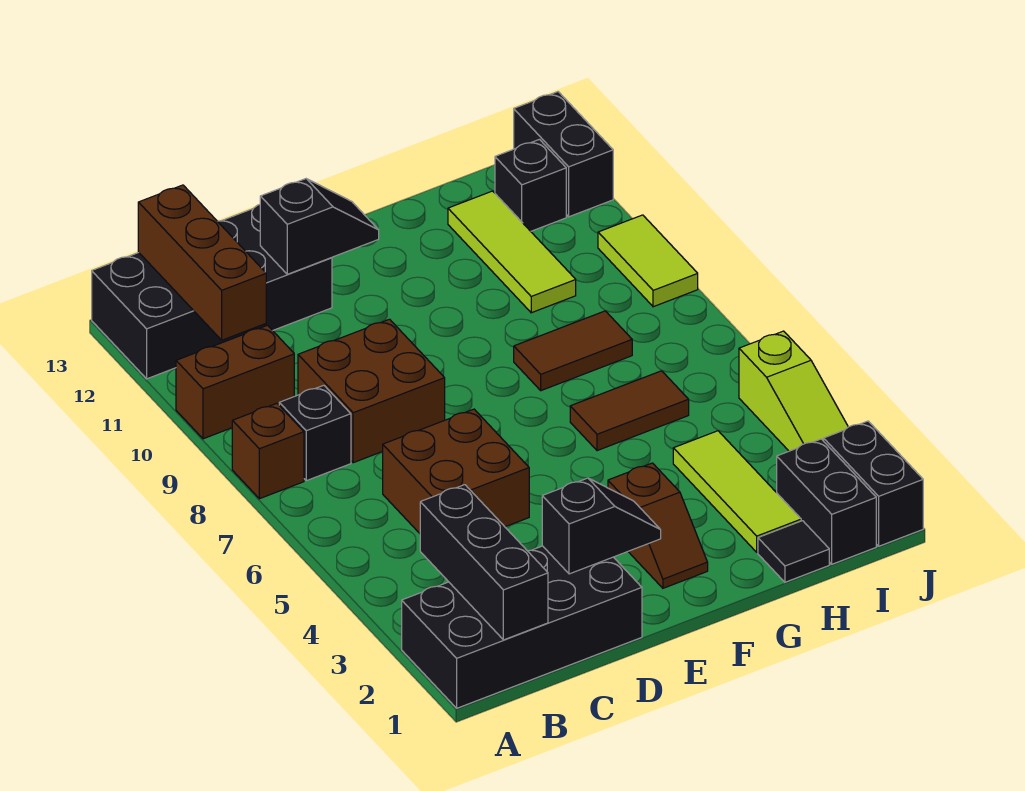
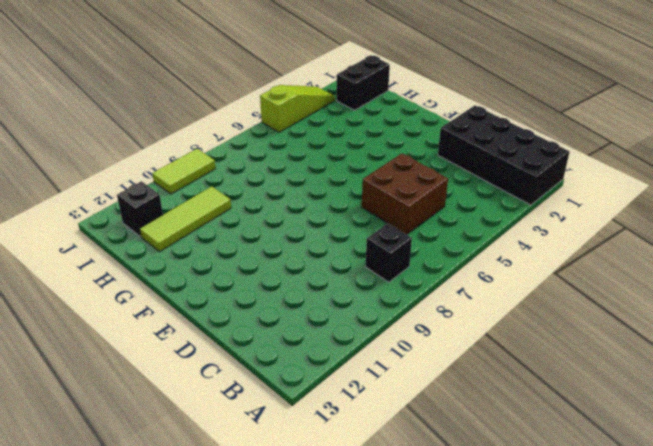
none -> brown brick A8 level 1
none -> brown brick A10:B10 level 1
none -> black brick A12:D13 level 1

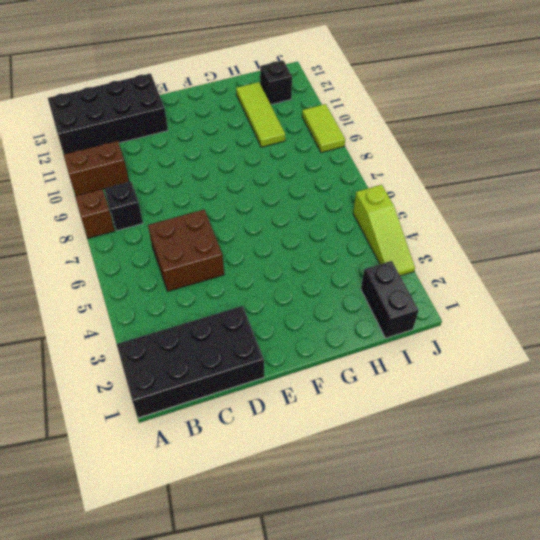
none -> brown brick C8:D9 level 1
none -> brown slope F2:F3 level 1 top 3
none -> brown tile G6:H6 level 1

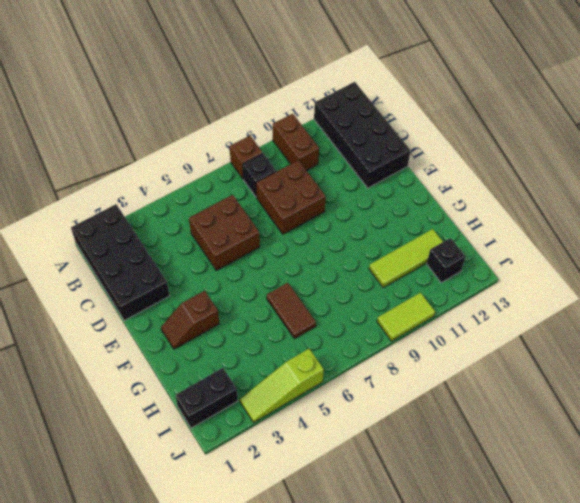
none -> brown tile G8:H8 level 1
none -> black tile H1 level 1
none -> lime tile H2:H4 level 1

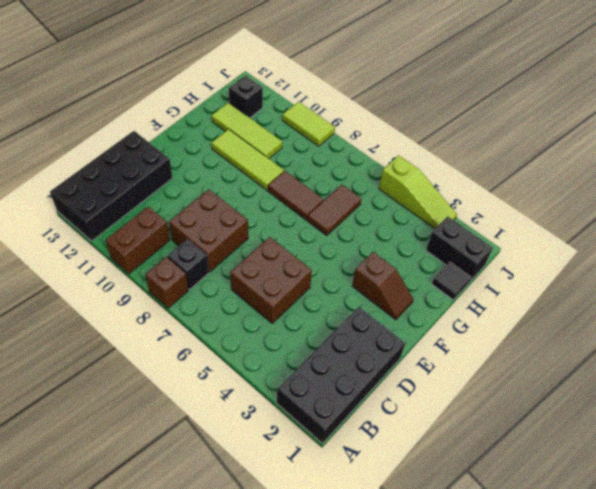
brown tile G7:G8 level 1 -> brown tile G8:H8 level 1
lime tile G9:G11 level 1 -> lime tile H2:H4 level 1
none -> black brick J1:J2 level 1
none -> black brick J12:J13 level 1
none -> black brick B1:B3 level 2

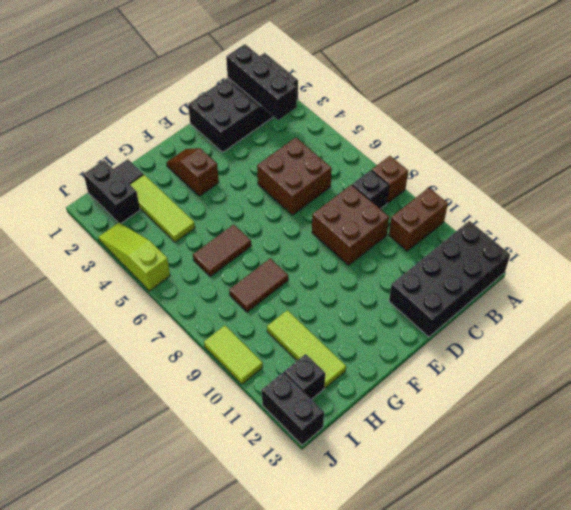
none -> black brick J1:J2 level 1
none -> brown brick B11:B13 level 2
none -> black slope D2:E2 level 2 top D

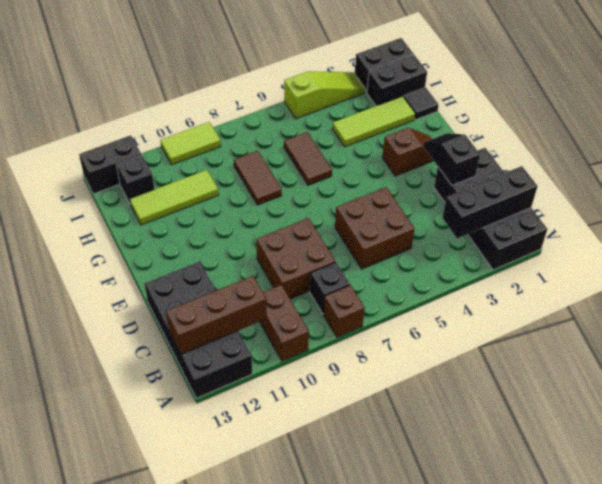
none -> black slope D12:E12 level 2 top D

